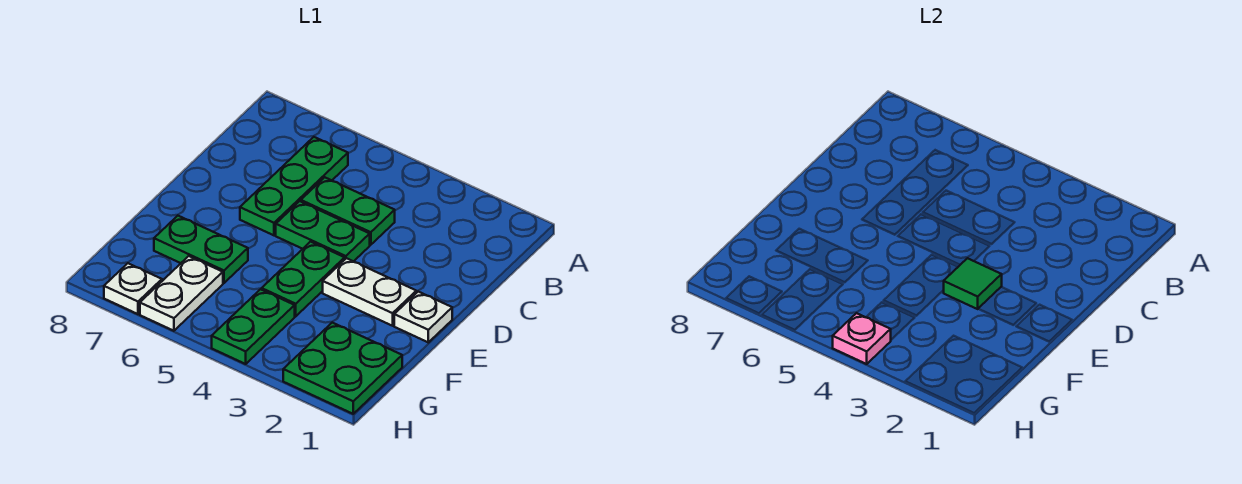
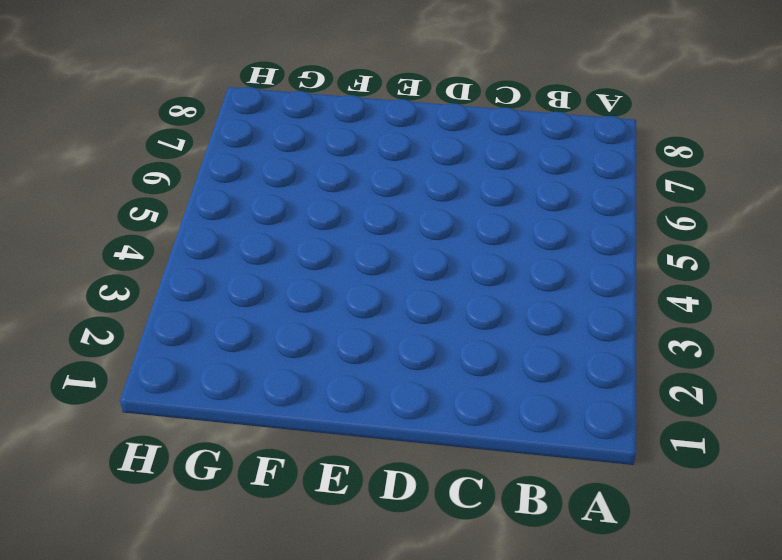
none -> green plate B6:D6 level 1
none -> green plate C4:C5 level 1
none -> green plate D4:D5 level 1

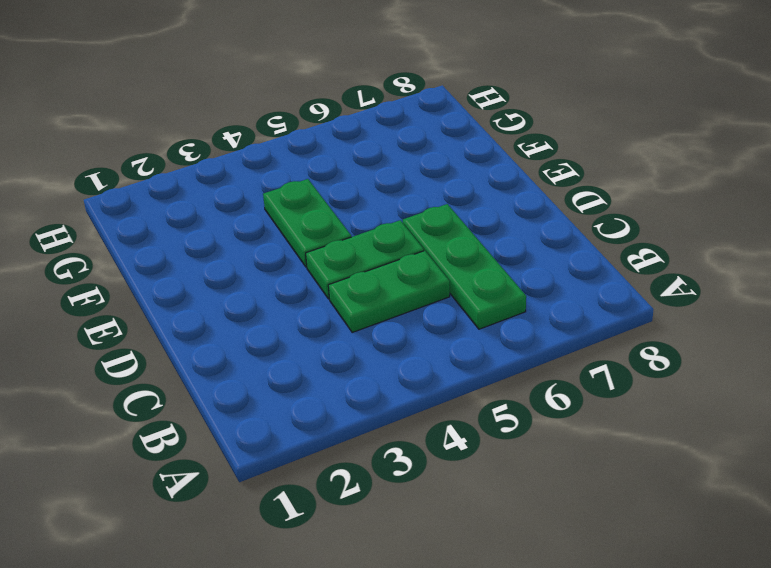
none -> white plate E1 level 1
none -> white plate E2:E3 level 1
none -> green plate F6:F7 level 1

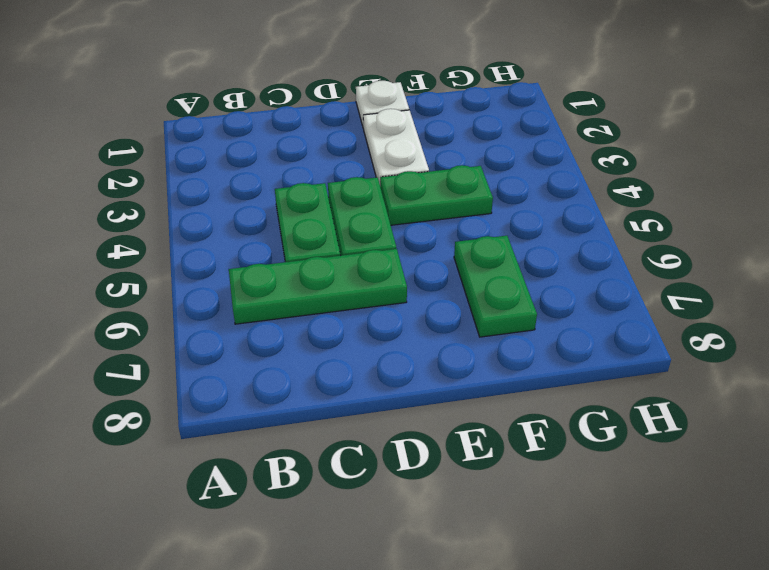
none -> green plate G1:H2 level 1
none -> green plate G4:H4 level 1
none -> white plate G6:H6 level 1

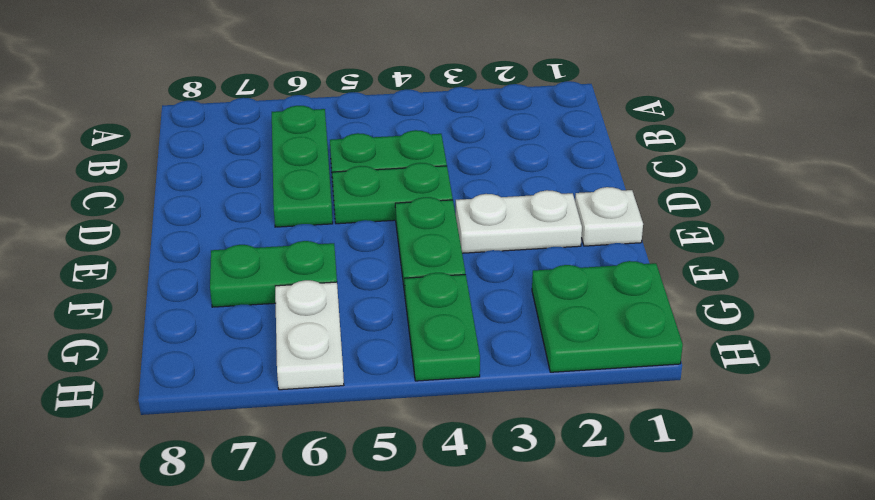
none -> white plate H7 level 1
none -> green tile E3 level 2
none -> pink plate H4 level 2

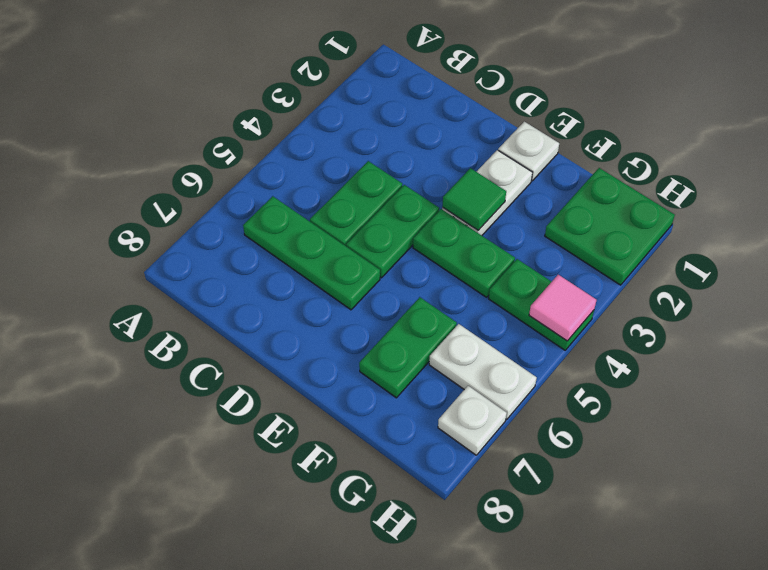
pink tile H4 level 2 -> pink plate H4 level 2

